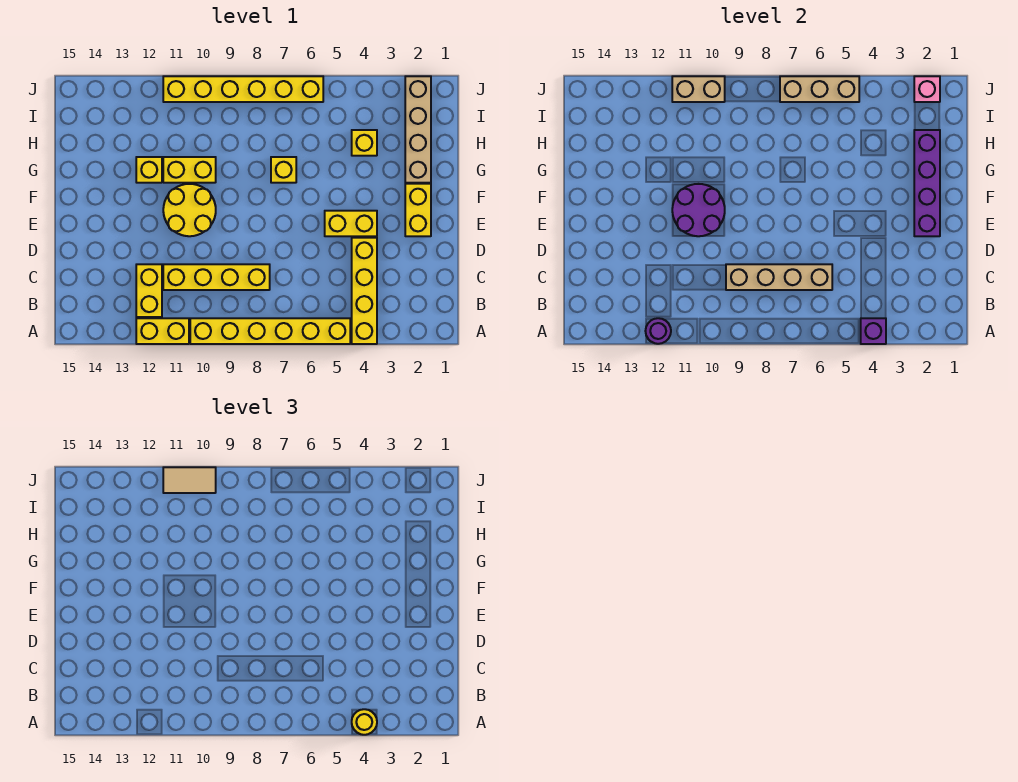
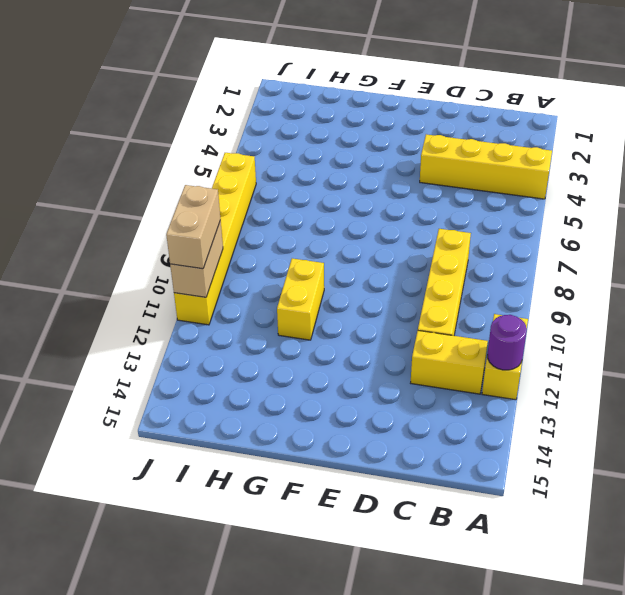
tan brick J10:J11 level 3 -> tan tile J10:J11 level 3
none -> yellow brick A5:A10 level 1
none -> yellow brick E2:F2 level 1
none -> yellow brick E4:E5 level 1

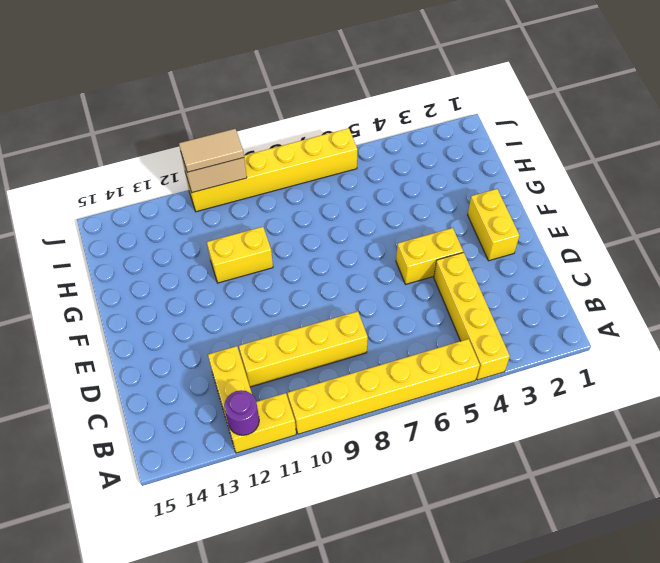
none -> yellow round brick E10:F11 level 1
none -> tan brick G2:J2 level 1
none -> yellow brick G7 level 1

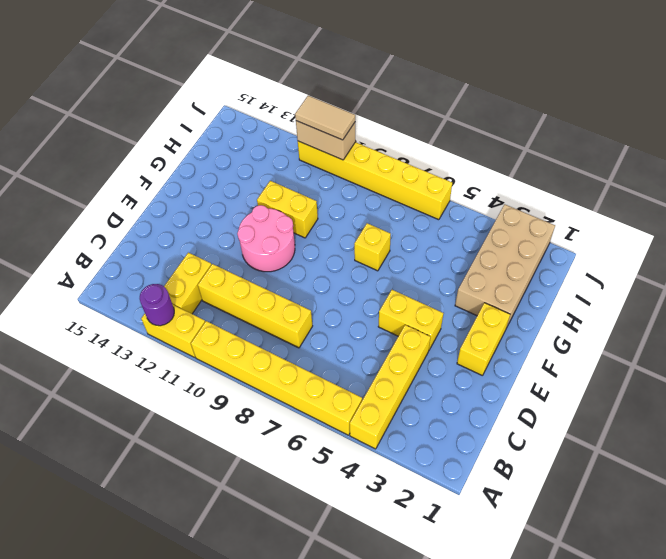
pink round brick E10:F11 level 1 -> yellow round brick E10:F11 level 1
tan brick G2:J3 level 1 -> tan brick G2:J2 level 1
none -> yellow brick G12 level 1
none -> yellow brick H4 level 1
none -> purple brick A4 level 2

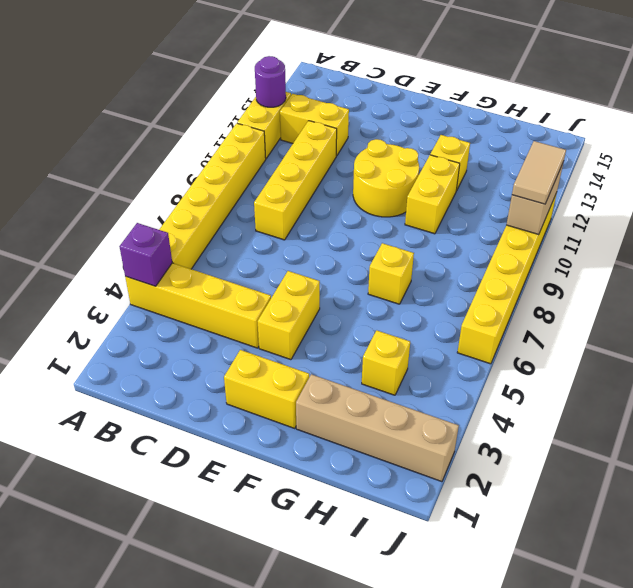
none -> tan brick C6:C9 level 2
none -> purple brick E2:H2 level 2
none -> purple round brick E10:F11 level 2

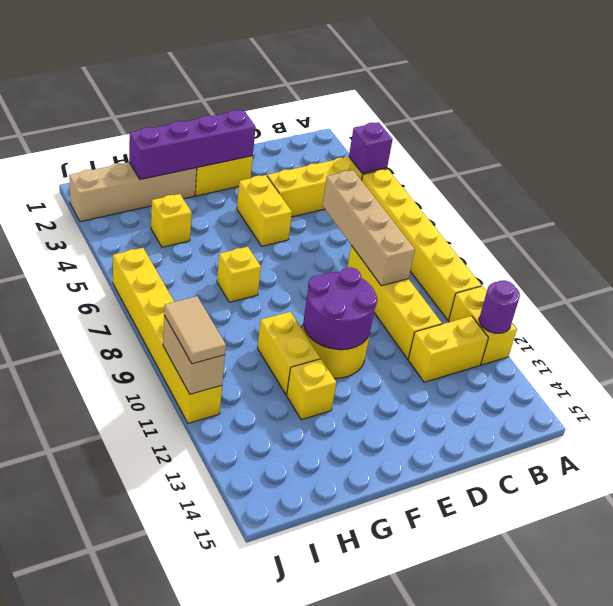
none -> pink brick J2 level 2
none -> tan brick J5:J7 level 2
none -> yellow round brick A4 level 3

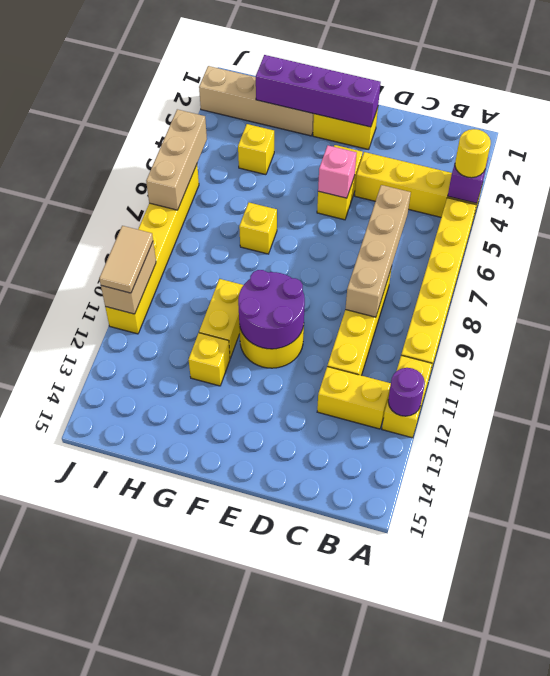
pink brick E5 level 2 -> pink brick J2 level 2

